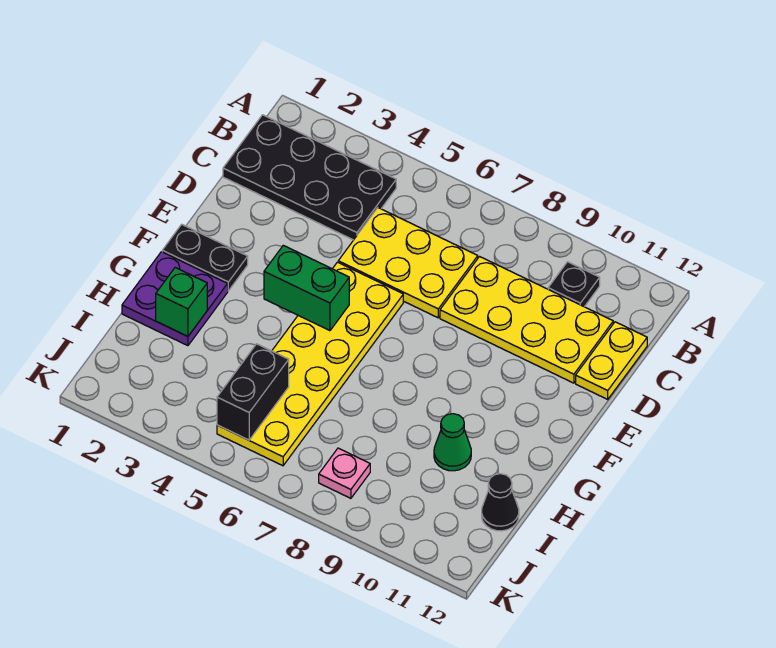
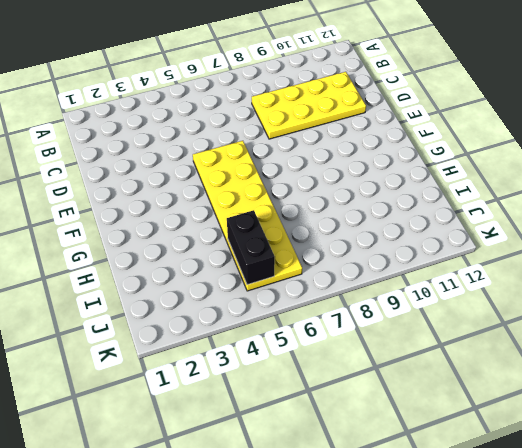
none -> black plate B1:C4 level 1
none -> black plate B10 level 1
none -> yellow plate C5:D7 level 1

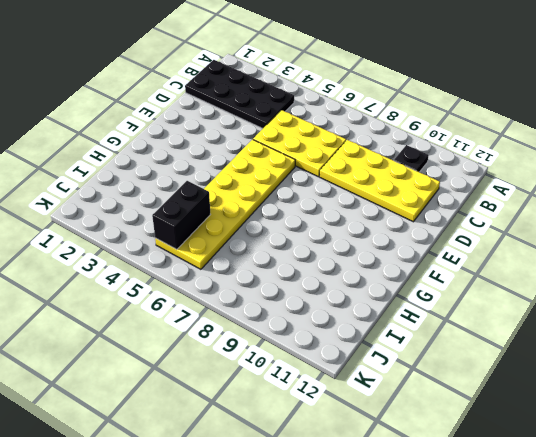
none -> yellow plate C12:D12 level 1
none -> black plate F1:F2 level 1
none -> purple plate G1:H2 level 1

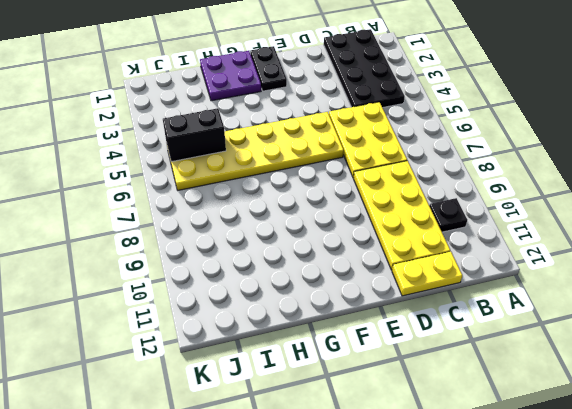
none -> green cone H10 level 1
none -> black cone I12 level 1
none -> pink plate J8 level 1

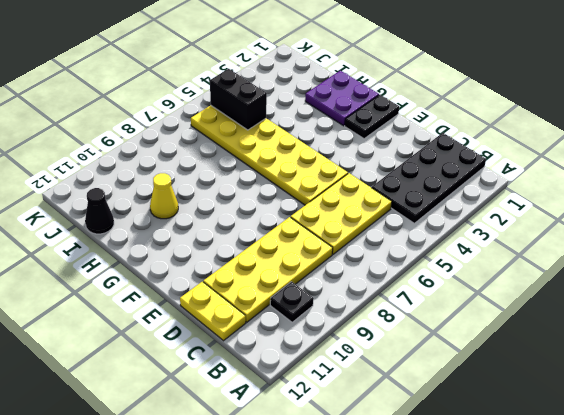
yellow cone H10 level 1 -> green cone H10 level 1
none -> pink plate J8 level 1
none -> green brick F4:F5 level 2
none -> green brick H2 level 2

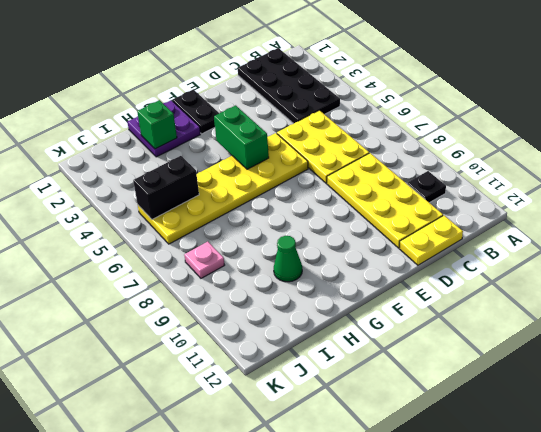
none -> black cone I12 level 1

